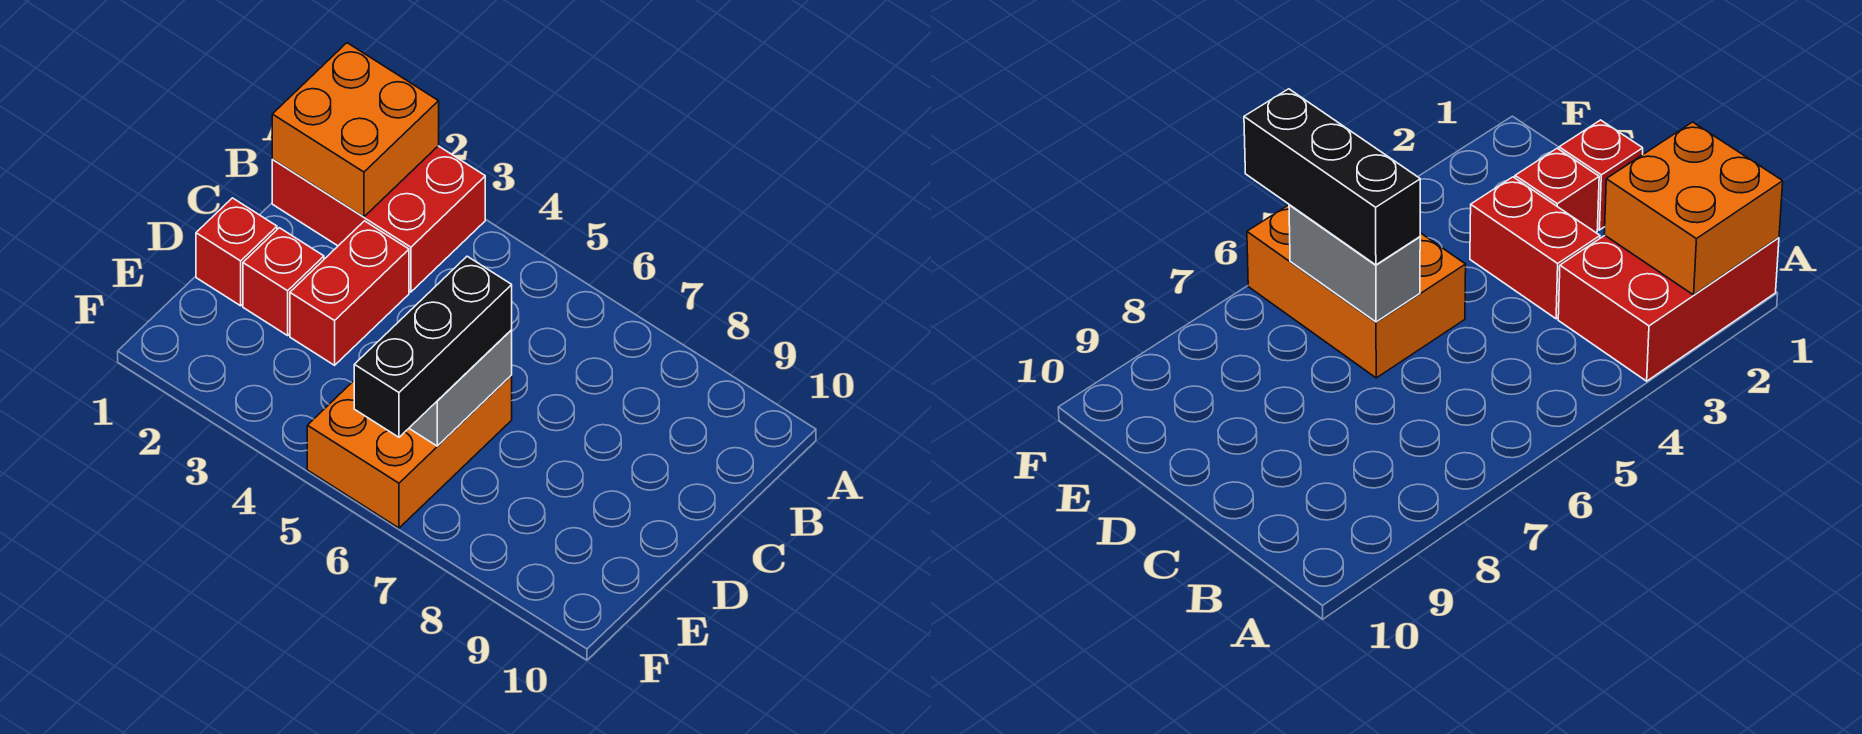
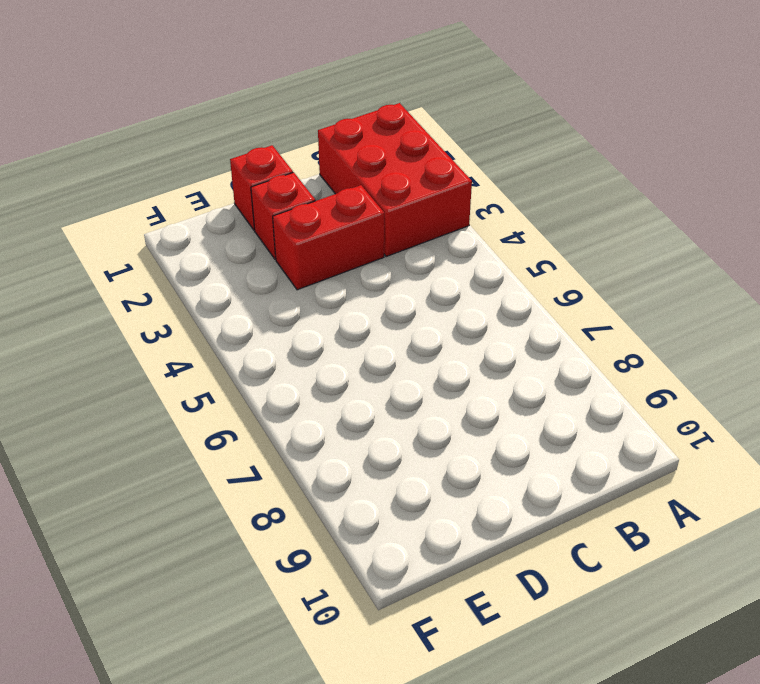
none -> orange brick D5:F6 level 1
none -> orange brick A1:B2 level 2

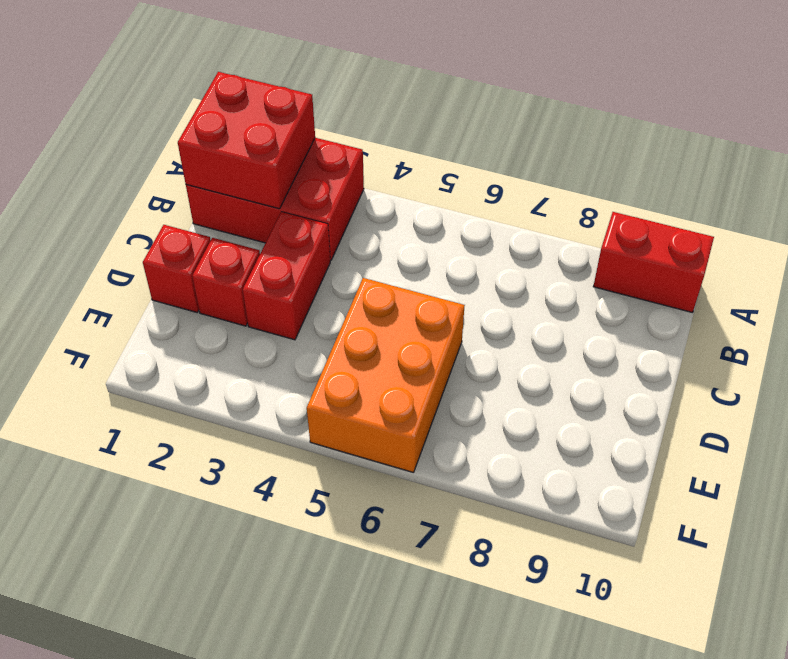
red brick A1:B2 level 2 -> orange brick A1:B2 level 2
red brick A9:A10 level 1 -> none
none -> grey brick D6:E6 level 2
none -> black brick D6:F6 level 3

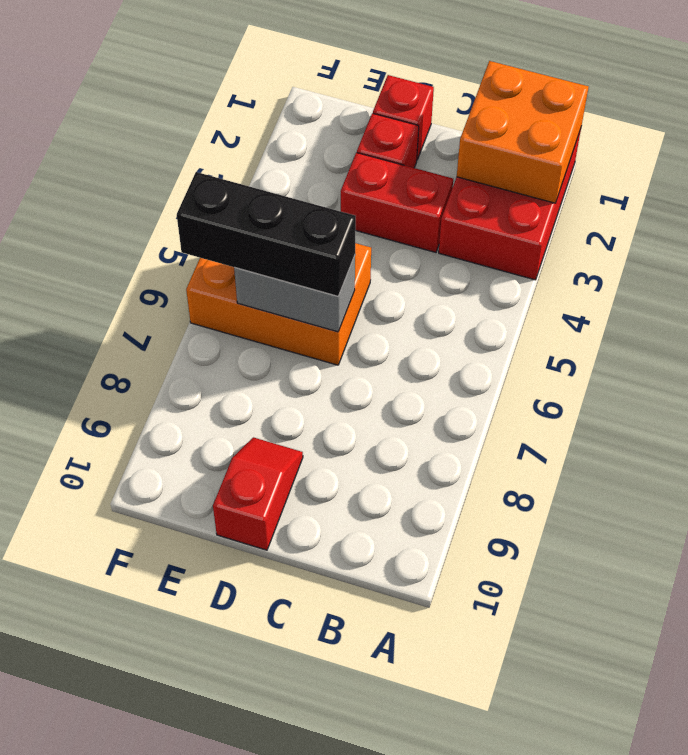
red slope D9:D10 level 1 top 10 -> none

